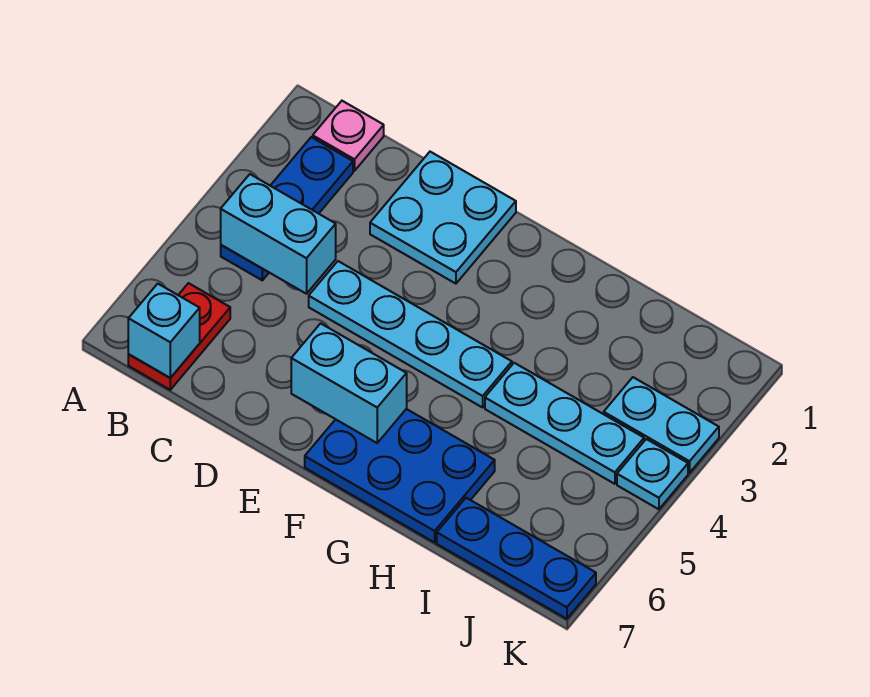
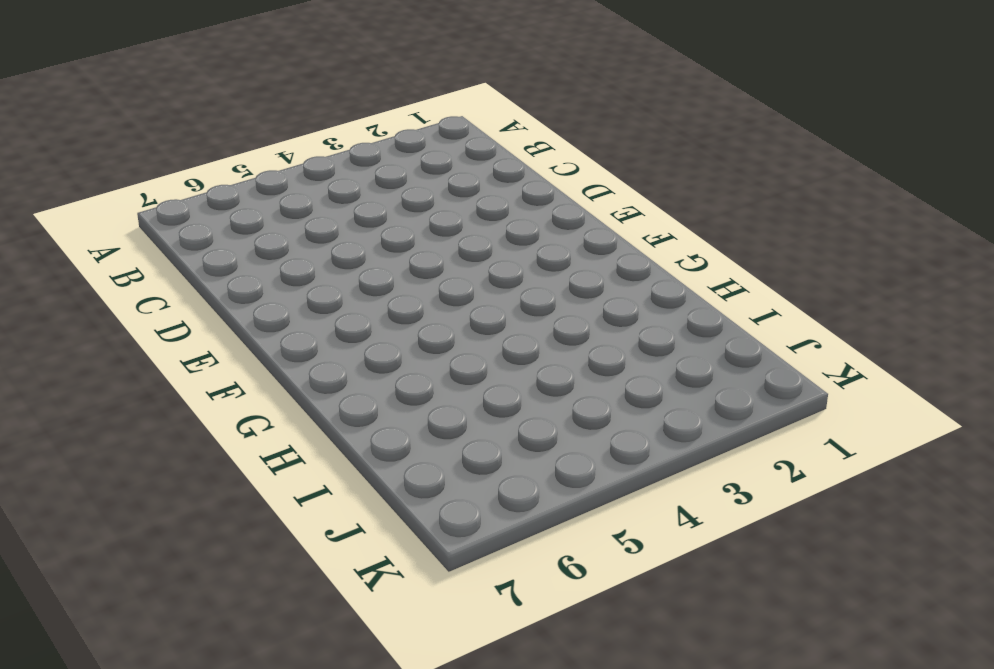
none -> pink plate B1 level 1
none -> blue plate B2:B4 level 1
none -> red plate B6:B7 level 1

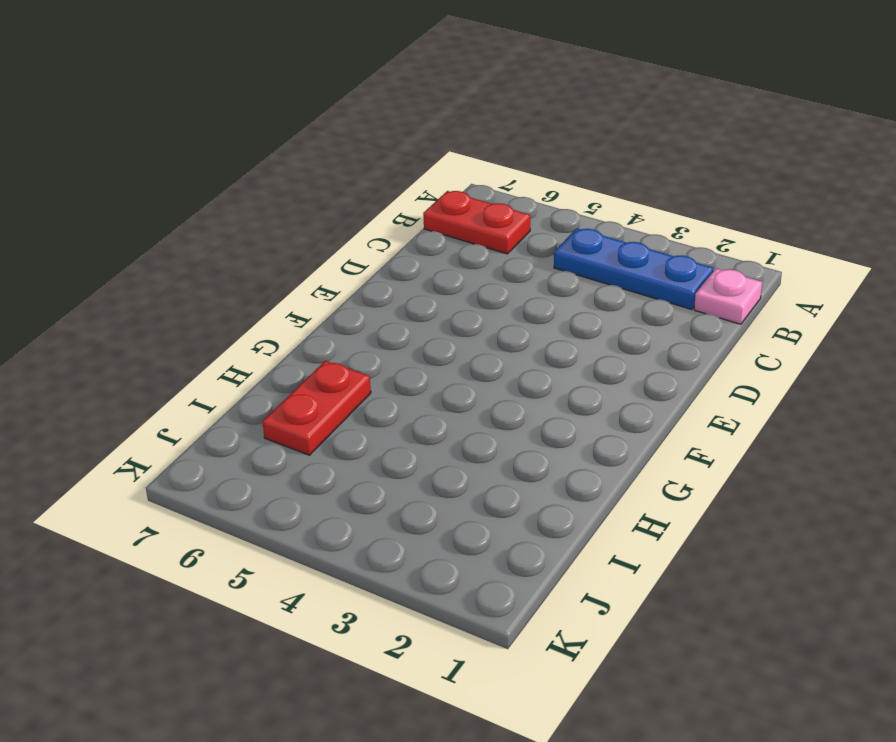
red plate H6:I6 level 1 -> blue plate F6:H7 level 1
none -> cyan plate D1:E2 level 1
none -> cyan plate D4:G4 level 1
none -> cyan plate H4:J4 level 1

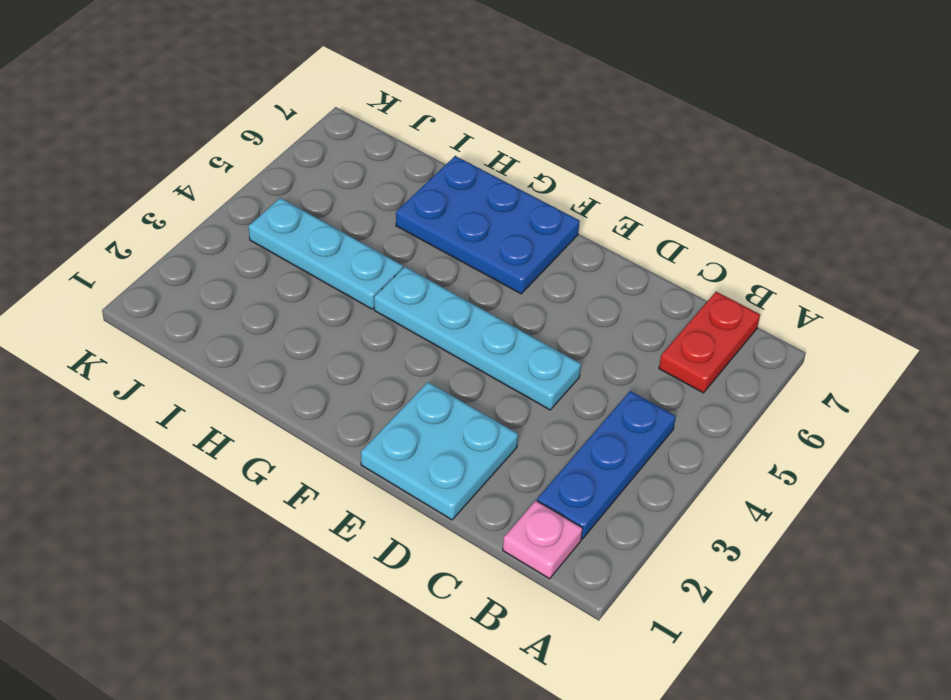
none -> blue plate I7:K7 level 1
none -> cyan plate J3:K3 level 1
none -> cyan plate K4 level 1

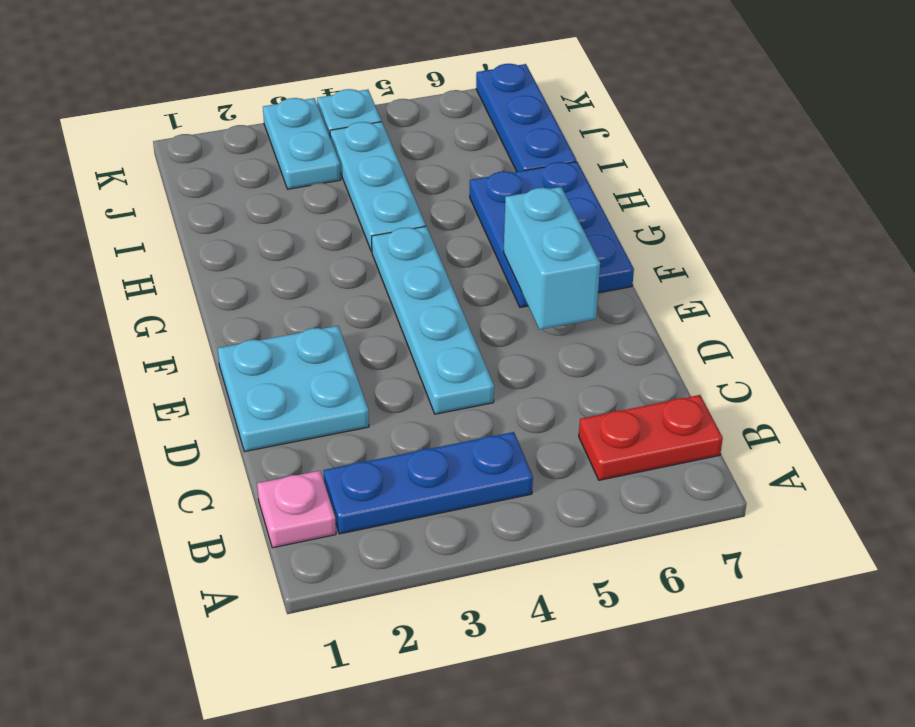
none -> cyan brick B4:C4 level 2
none -> cyan brick B7 level 2

